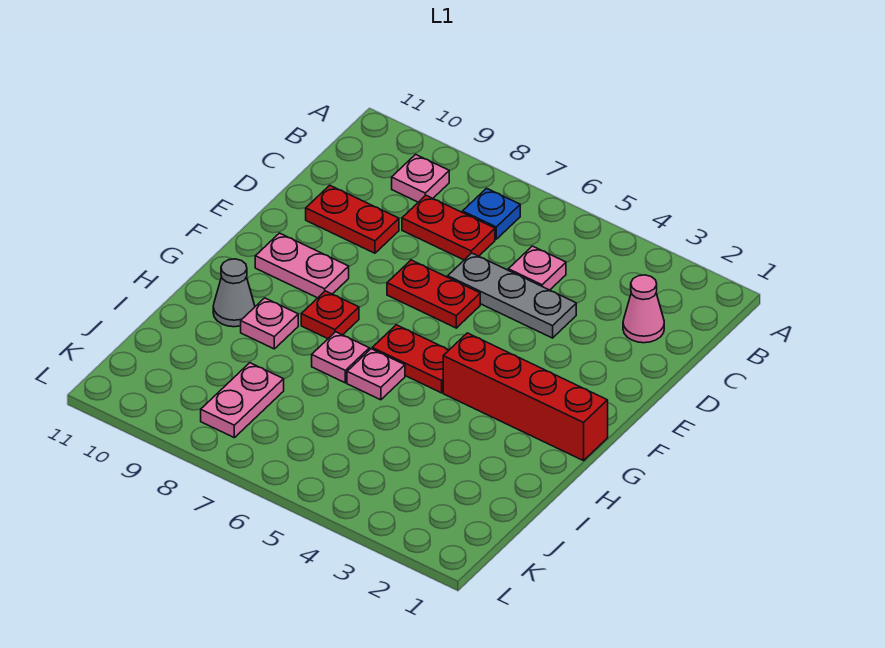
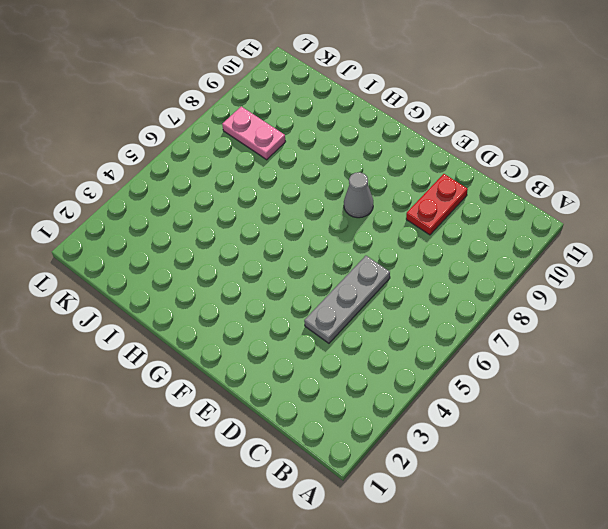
grey cone F8 level 1 -> grey cone H10 level 1
none -> blue plate B7 level 1
none -> pink plate B9 level 1
none -> pink cone C2 level 1

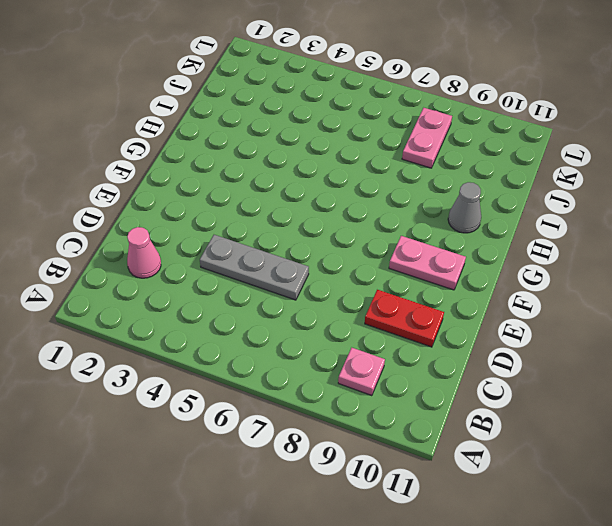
none -> blue plate B7 level 1
none -> pink plate C5 level 1
none -> red plate C7:C8 level 1

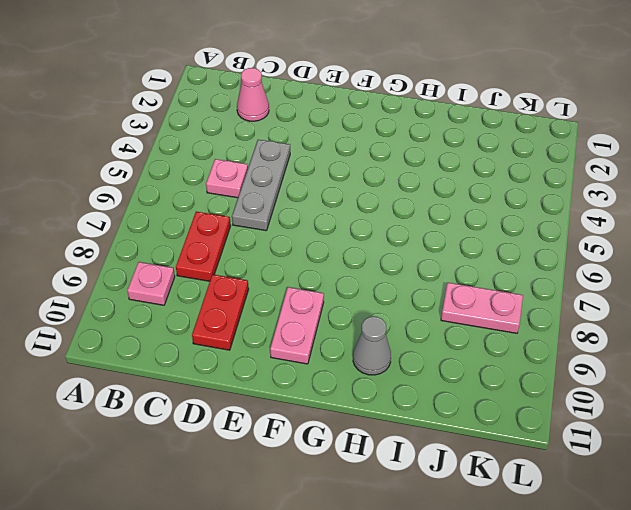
none -> blue plate B7 level 1
none -> red plate E6:E7 level 1
none -> red brick G1:G4 level 1

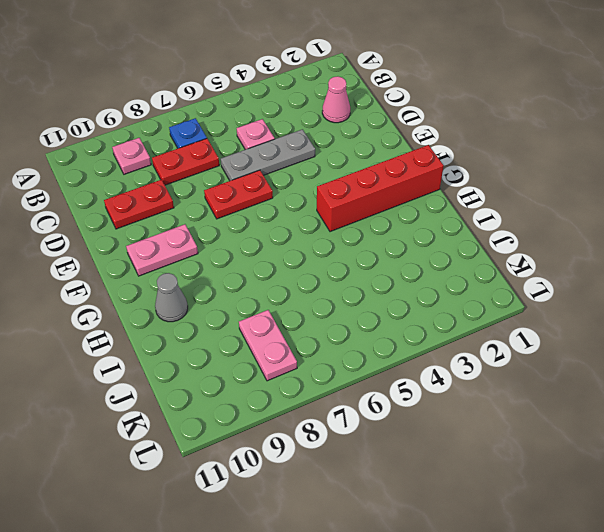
none -> red plate G5:G6 level 1
none -> red plate G8 level 1
none -> pink plate H6 level 1

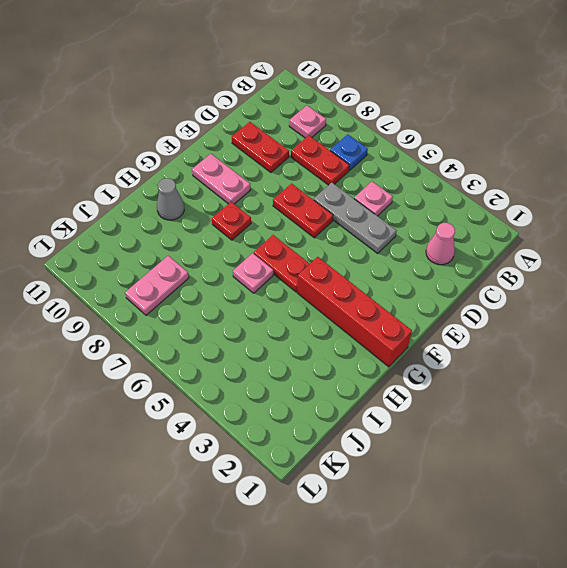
none -> pink plate H7 level 1
none -> pink plate H9 level 1

